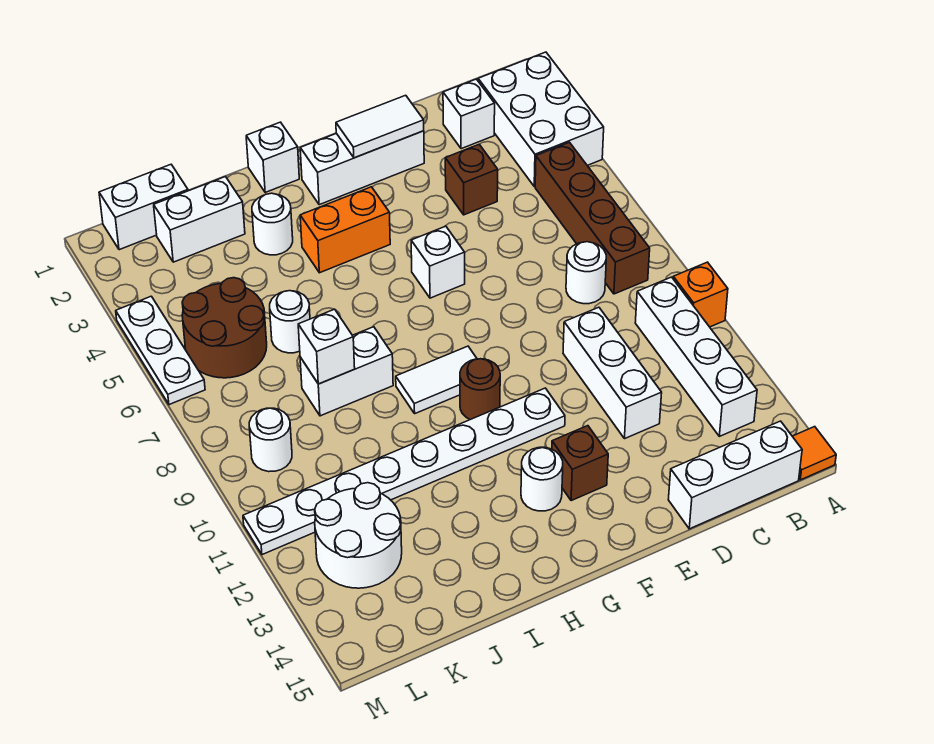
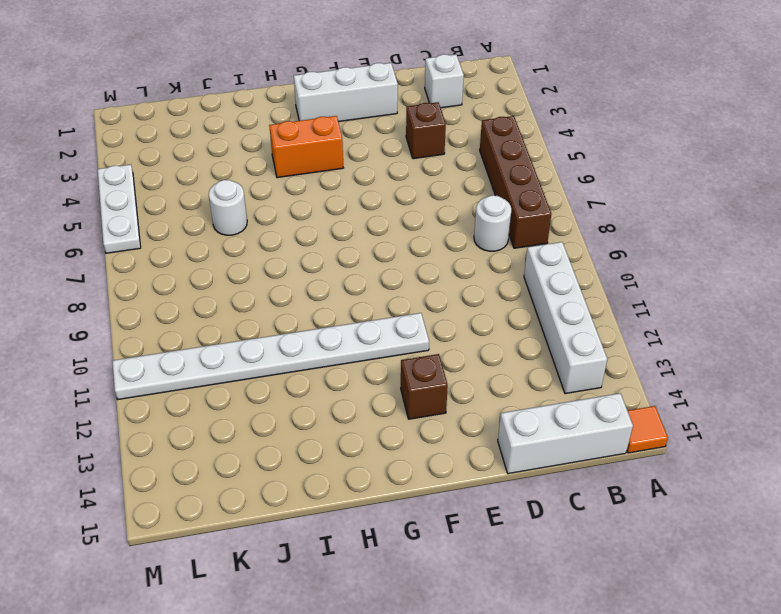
none -> white brick A2:B4 level 1
none -> orange brick A10 level 1
none -> white brick D10:D12 level 1
none -> white brick F6 level 1

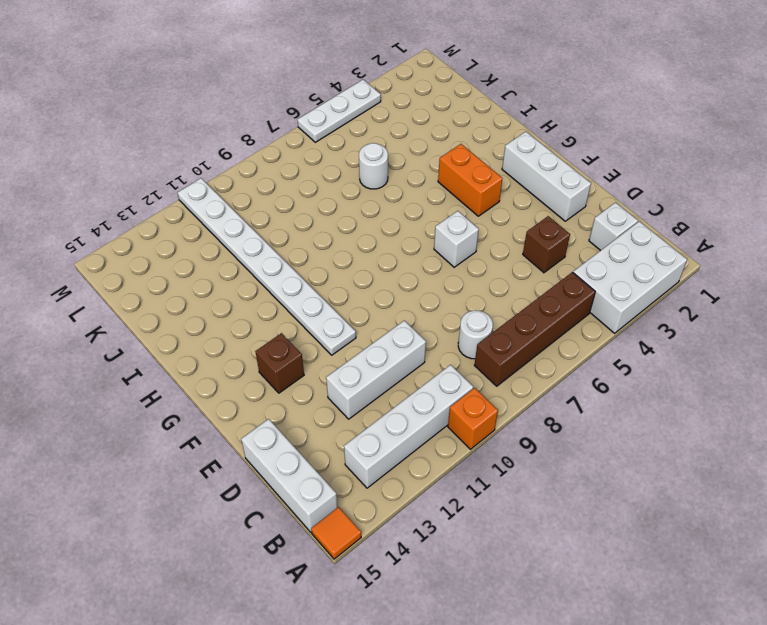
none -> white tile G9:H9 level 1
none -> brown round brick G10 level 1
none -> white round brick G13 level 1
none -> white brick H1 level 1

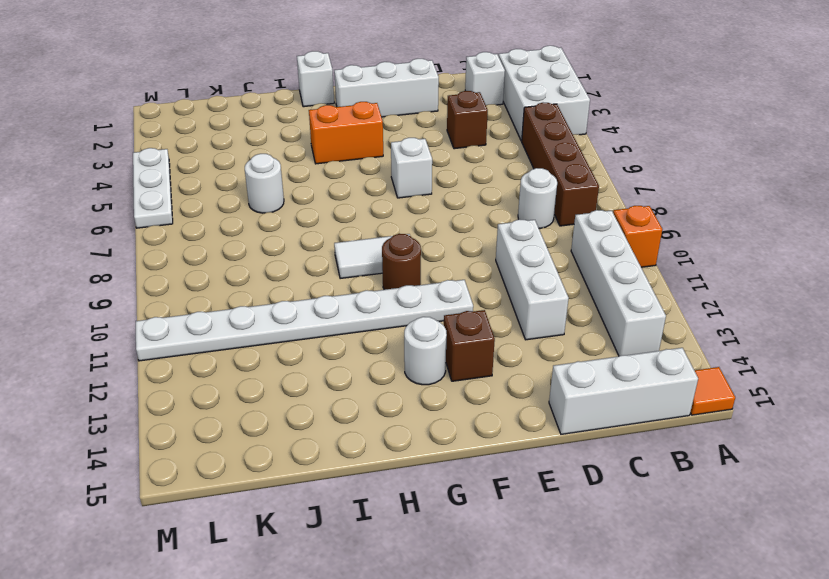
none -> white round brick I3 level 1
none -> white brick I8:J8 level 1
none -> white brick J2:K2 level 1
none -> white brick K1:L1 level 1

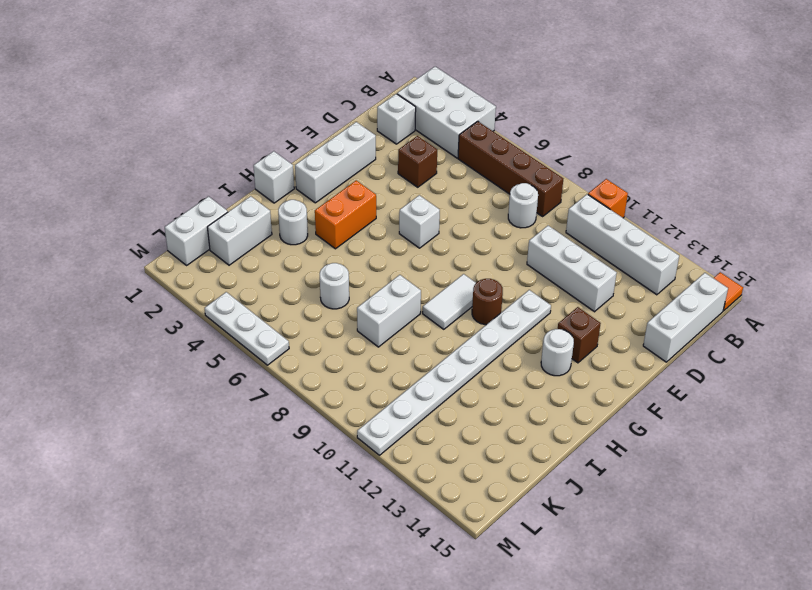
none -> brown round brick K5:L6 level 1
none -> white round brick K12:L13 level 1
none -> white round brick L9 level 1
none -> white tile E2:F2 level 2

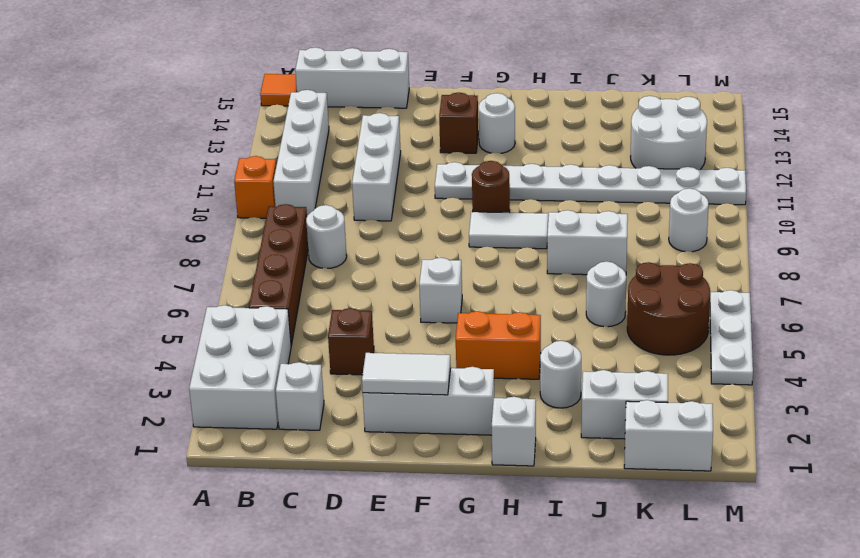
none -> white brick J8 level 2

